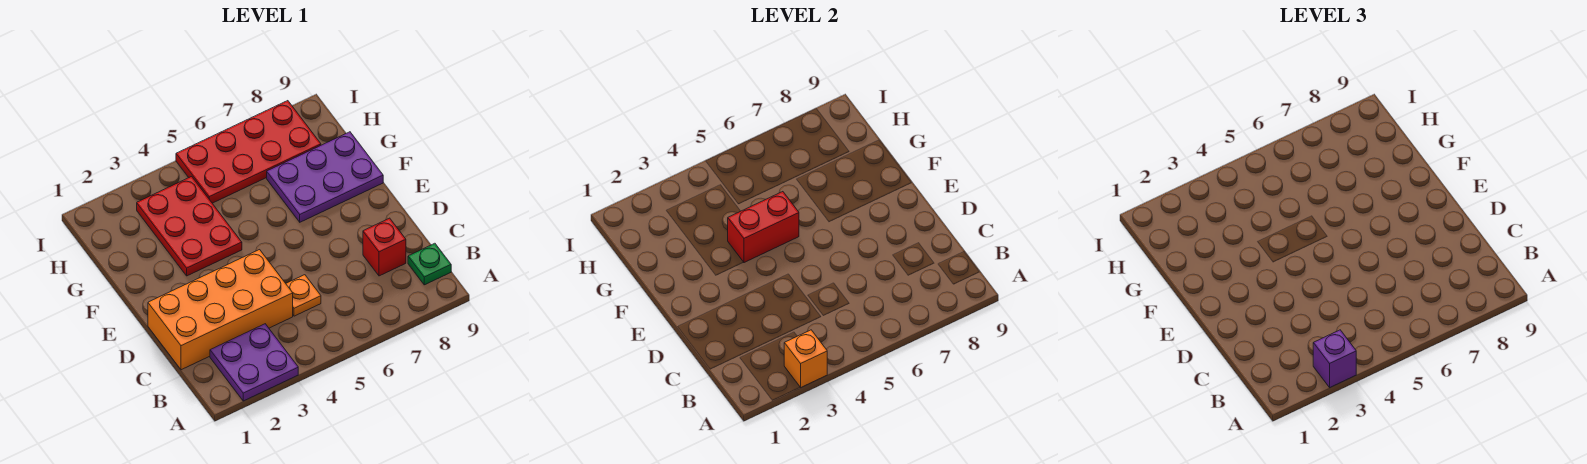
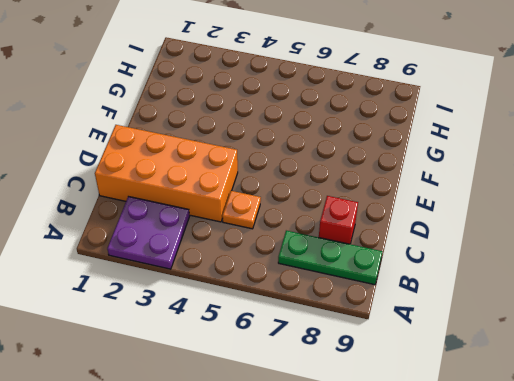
green plate B7:B9 level 1 -> green plate B9 level 1
none -> red plate F3:H4 level 1
none -> purple plate F7:G9 level 1

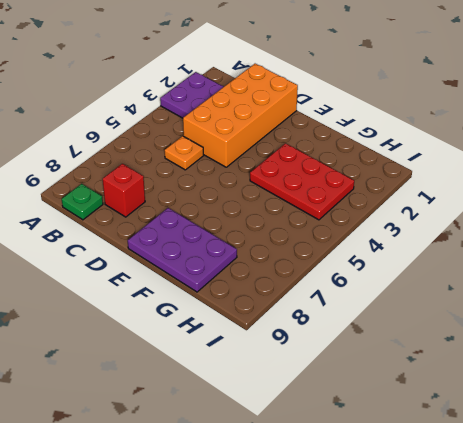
purple plate E8:G9 level 1 -> purple plate F7:G9 level 1
none -> red plate H5:I8 level 1
none -> orange brick A3 level 2

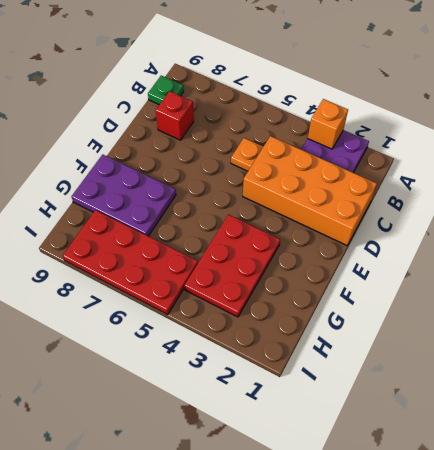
none -> red brick F4:F5 level 2
none -> purple brick A3 level 3

